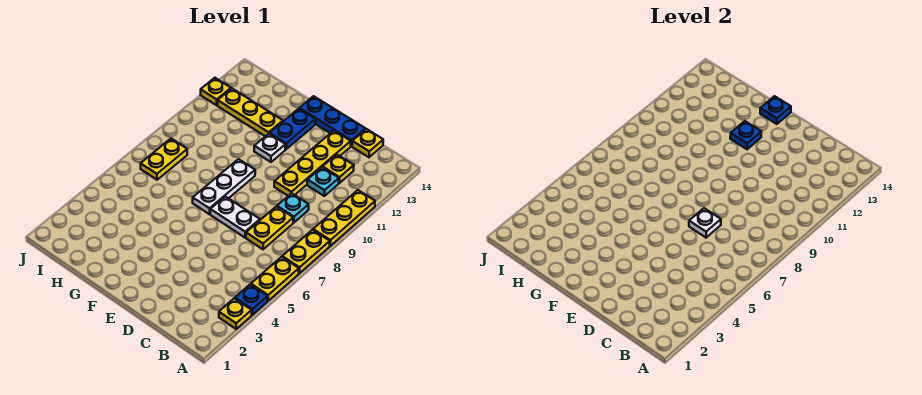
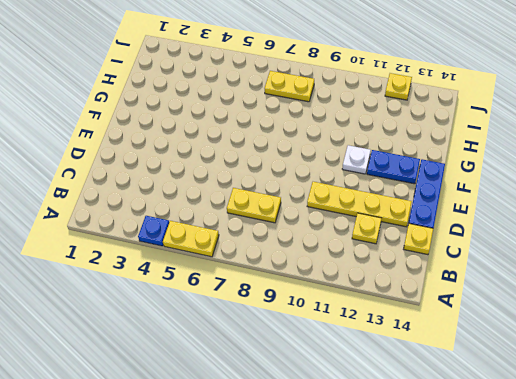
none -> yellow plate A3 level 1
none -> yellow plate A7:A8 level 1
none -> yellow plate A9:A11 level 1

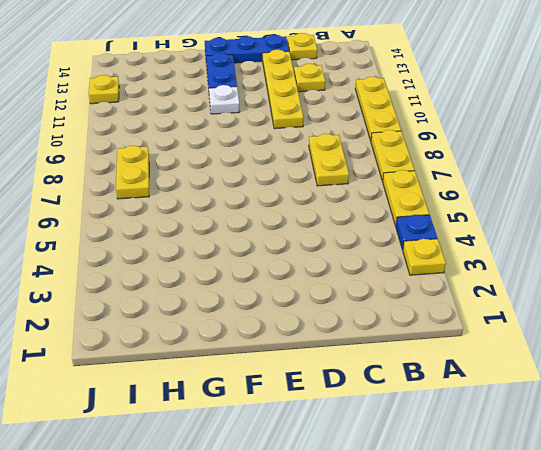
none -> cyan plate C9 level 1
none -> cyan plate C11 level 1
none -> white plate D7:E7 level 1

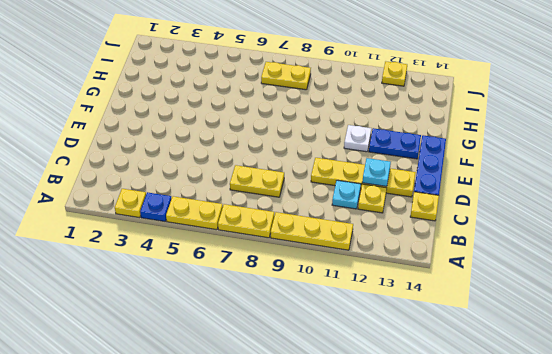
cyan plate D12 level 2 -> cyan plate C9 level 1
none -> white plate D7:E7 level 1
none -> white plate F7:F9 level 1
none -> yellow plate G12:I12 level 1

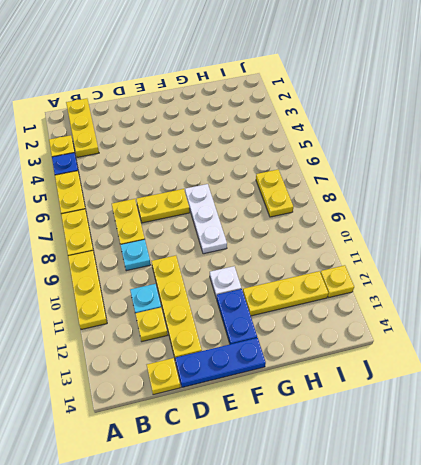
yellow plate B1:B3 level 1 -> none
yellow plate D7:E7 level 1 -> white plate D7:E7 level 1
none -> white plate D7 level 2
none -> blue plate F12 level 2
none -> blue plate F14 level 2

